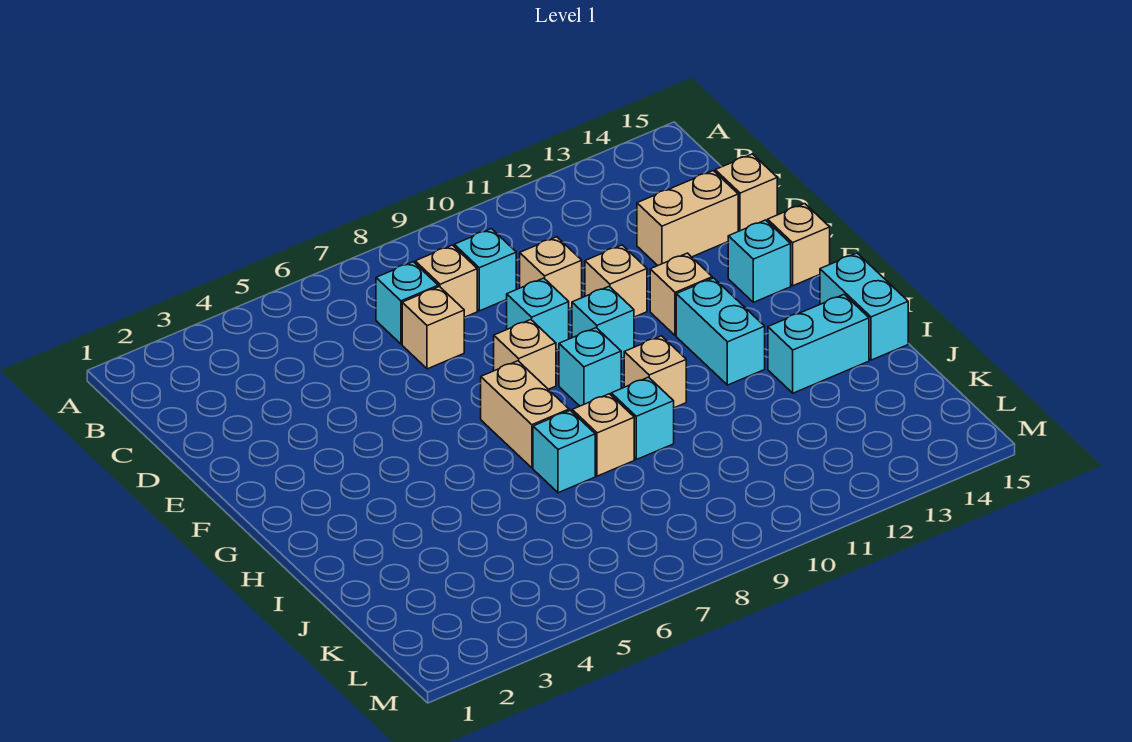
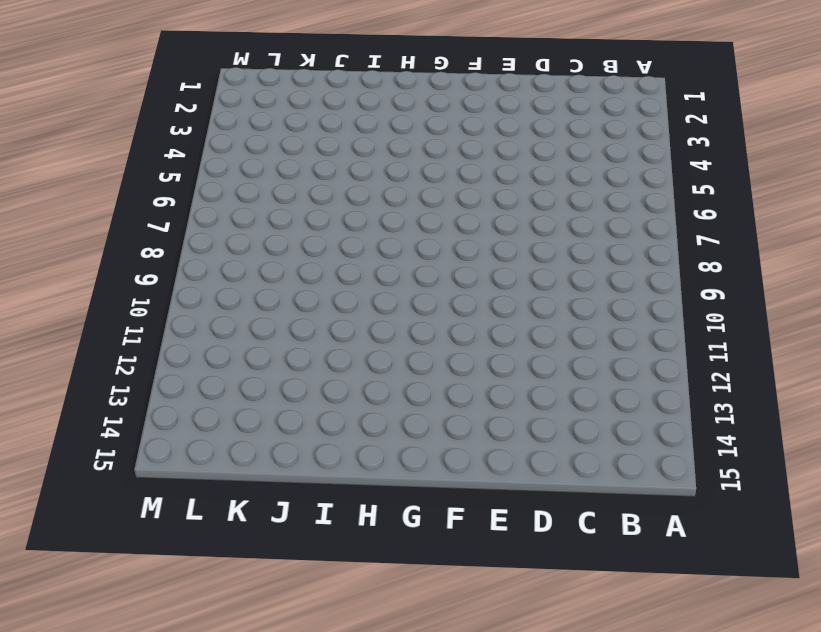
none -> cyan brick C7 level 1
none -> tan brick C8 level 1
none -> cyan brick C9 level 1

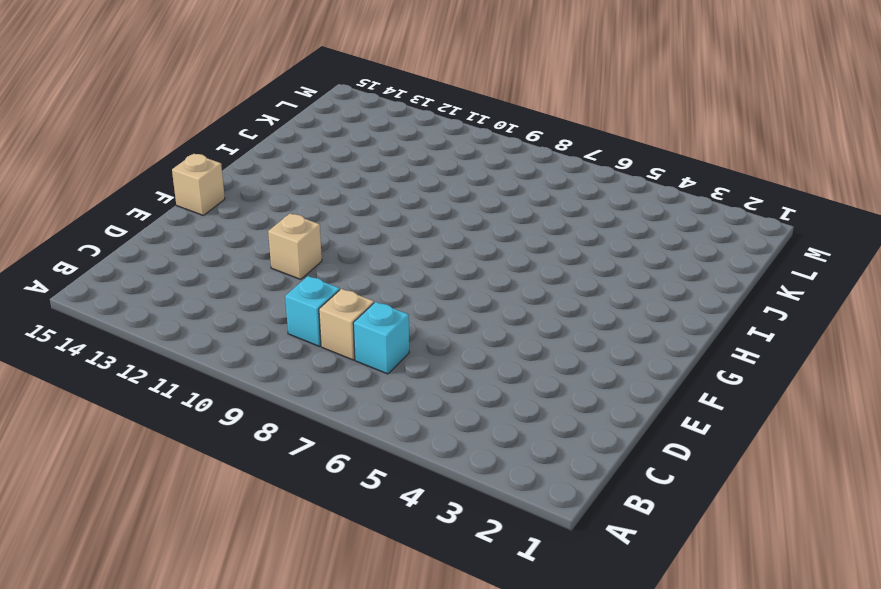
none -> tan brick D7 level 1
none -> tan brick D10 level 1
none -> tan brick D13:D14 level 1

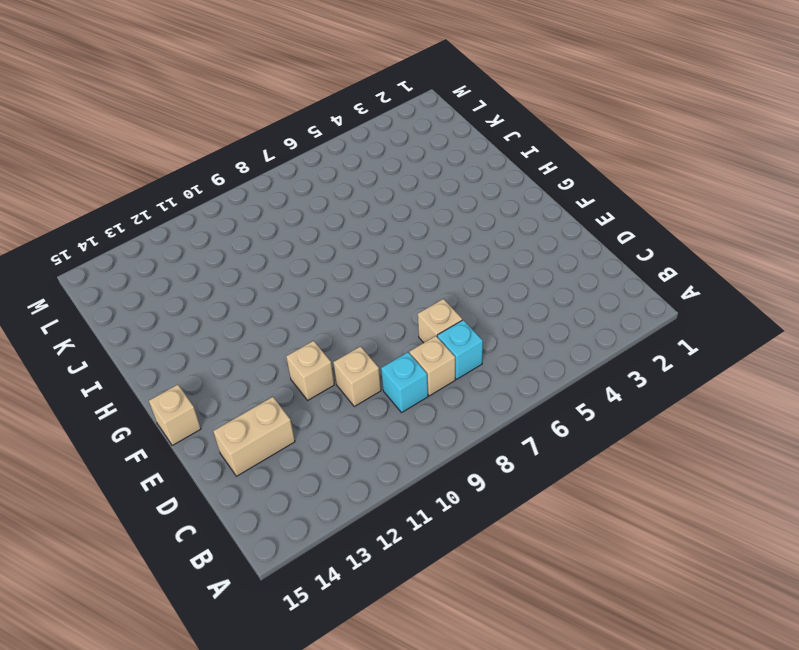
none -> tan brick D15 level 1
none -> cyan brick E9 level 1
none -> tan brick F8 level 1

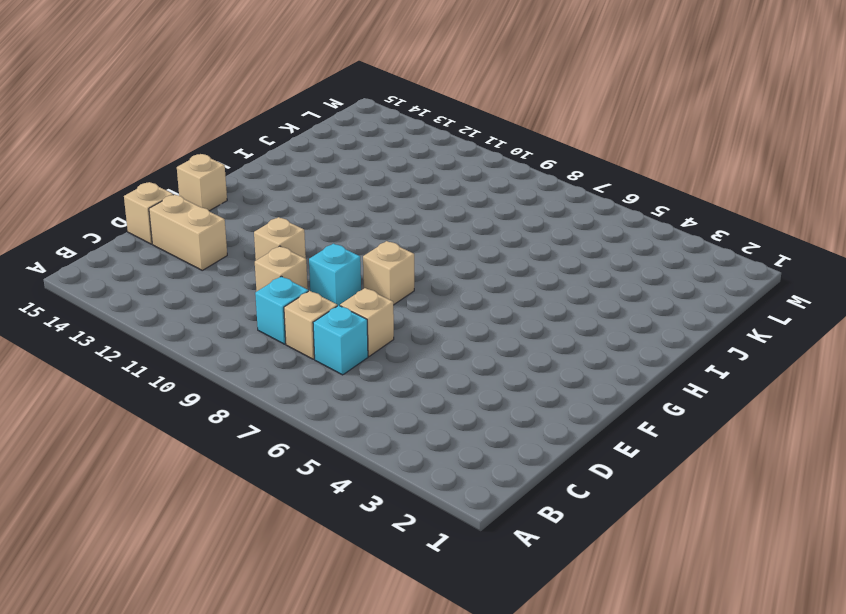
none -> cyan brick F10 level 1
none -> tan brick F12 level 1
none -> cyan brick F14 level 1

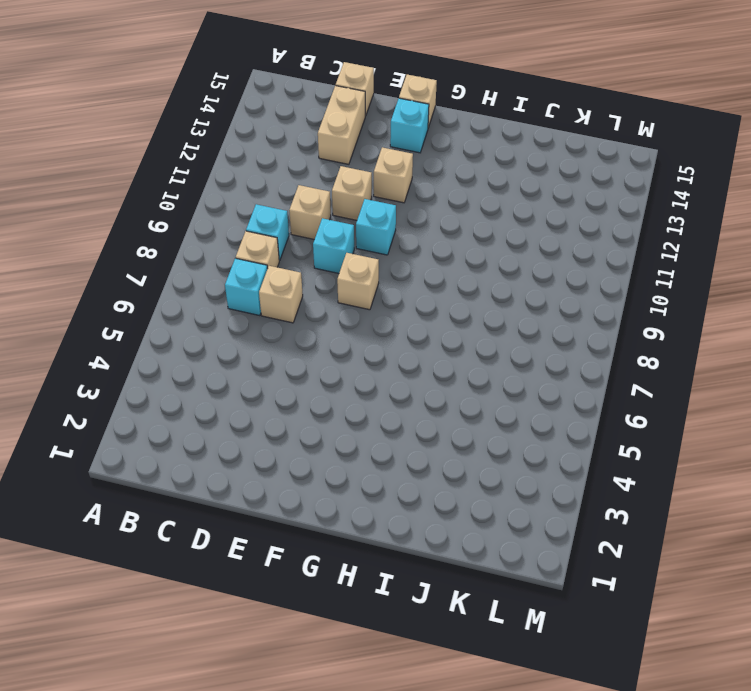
none -> tan brick G7:H7 level 1
none -> cyan brick G9 level 1
none -> cyan brick G12:H12 level 1

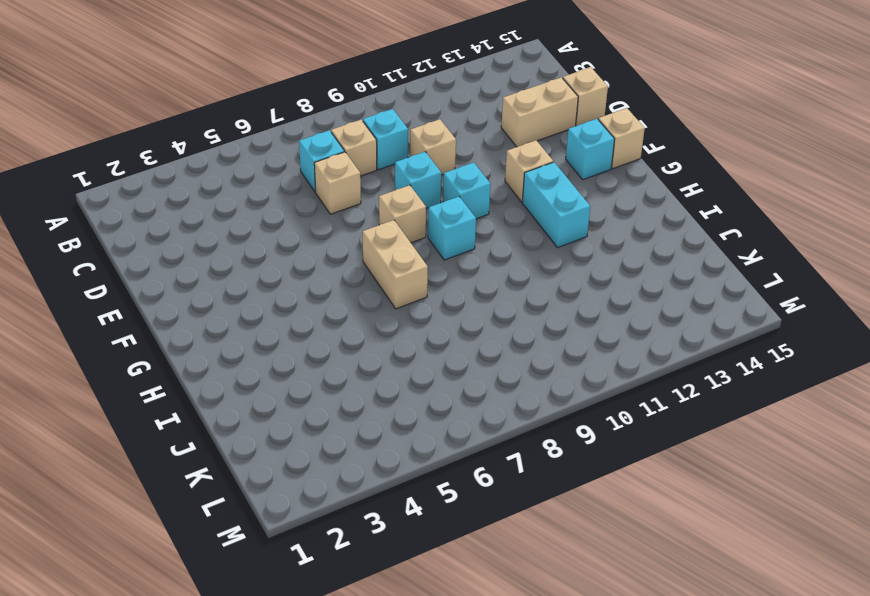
none -> tan brick E11 level 1
none -> tan brick H10 level 1
none -> cyan brick H15:I15 level 1

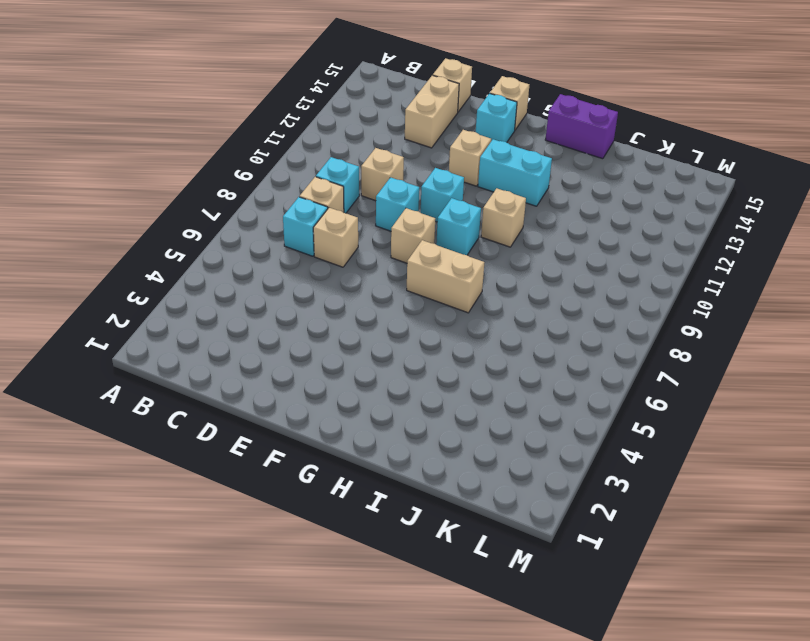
purple brick H15:I15 level 1 -> cyan brick H15:I15 level 1
none -> tan brick E11 level 1
none -> cyan brick I7 level 1
none -> tan brick I8 level 1

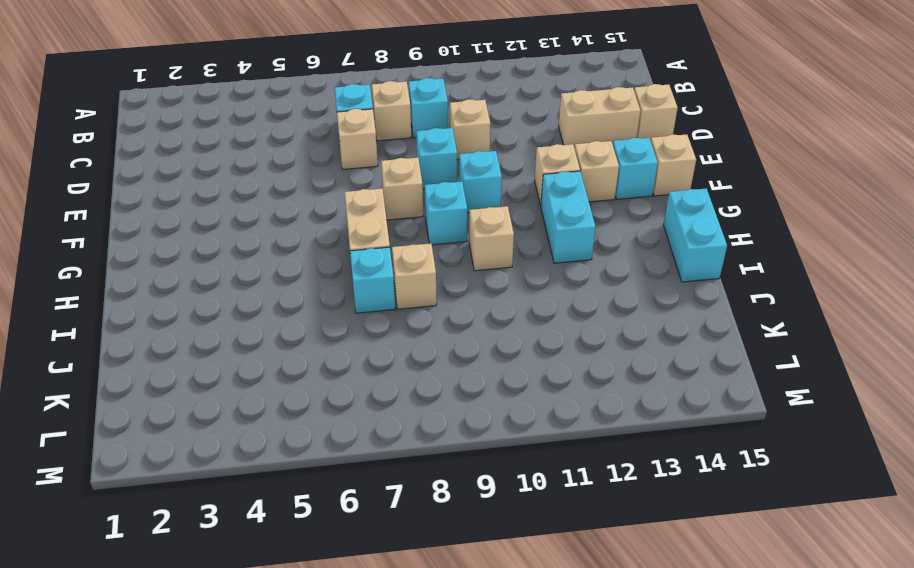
tan brick F13 level 1 -> tan brick E11 level 1
none -> cyan brick I9 level 1
none -> cyan brick I13:I14 level 1

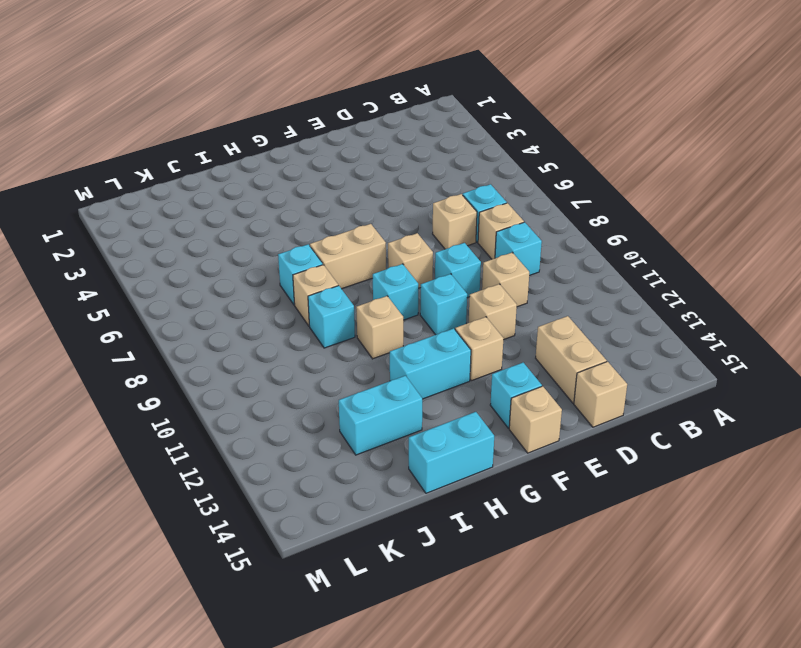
cyan brick I13:J13 level 1 -> cyan brick I13:I14 level 1

